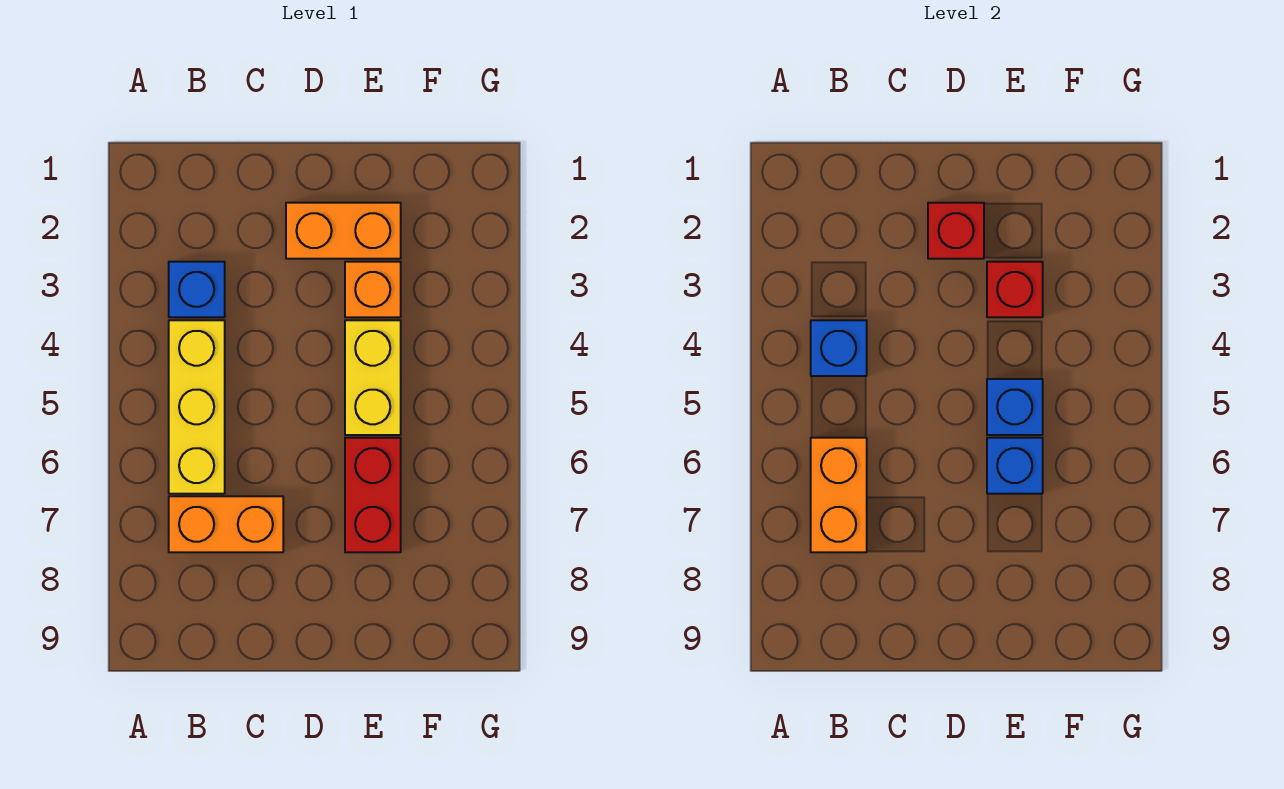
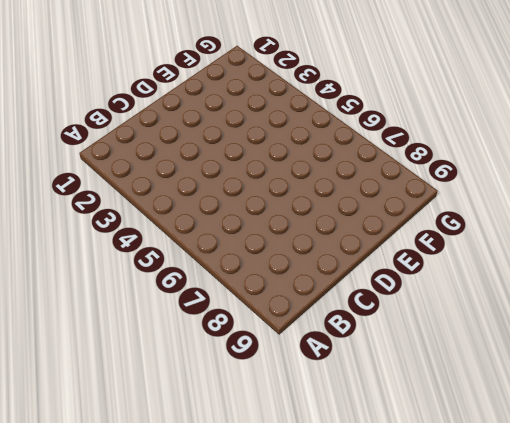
none -> blue brick B3 level 1
none -> yellow brick B4:B6 level 1
none -> orange brick B7:C7 level 1

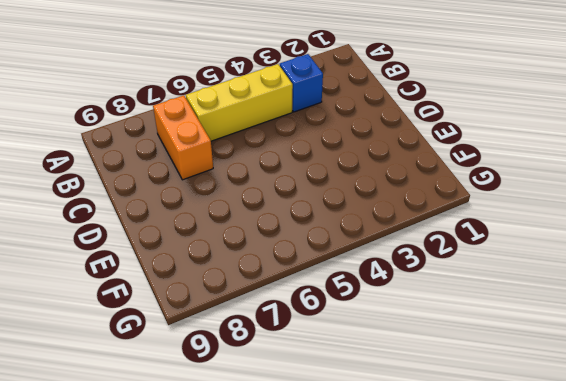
none -> orange brick D2:E2 level 1
none -> orange brick E3 level 1
none -> yellow brick E4:E5 level 1

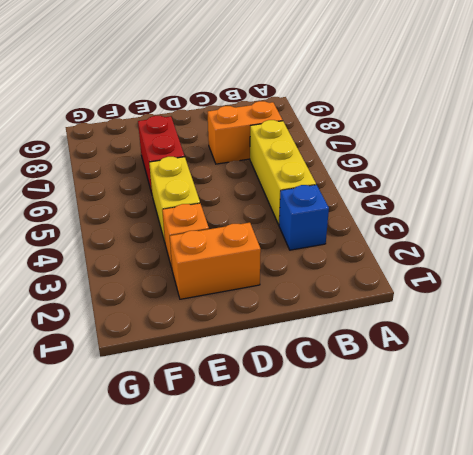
none -> blue brick B4 level 2
none -> orange brick B6:B7 level 2
none -> red brick D2 level 2

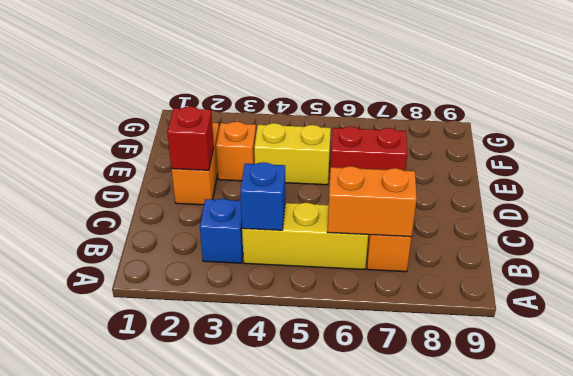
none -> red brick E3 level 2
none -> blue brick E5 level 2
none -> blue brick E6 level 2

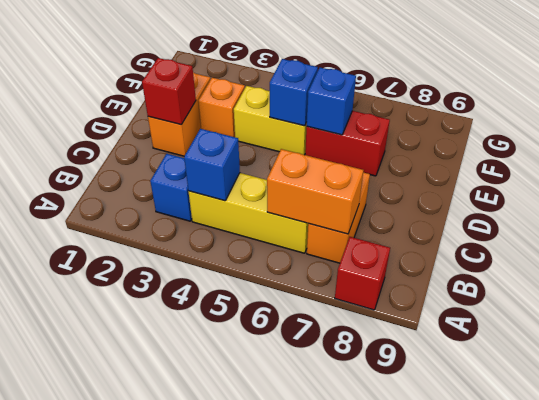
red brick A8 level 1 -> red brick E3 level 2

